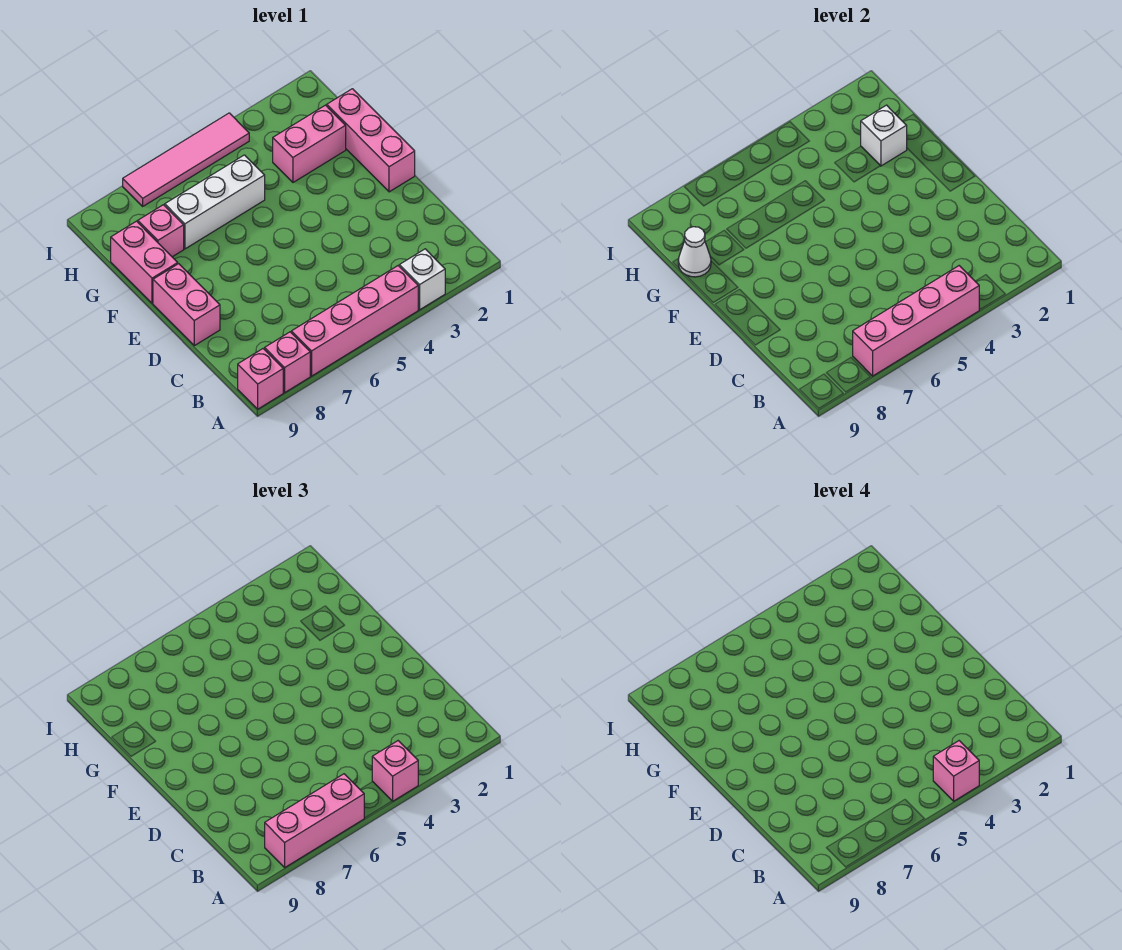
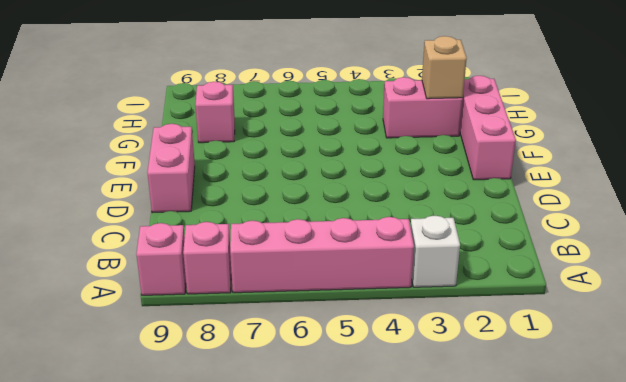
tan brick G2 level 2 -> white brick G2 level 2
none -> pink brick F9:G9 level 1
none -> white brick G5:G7 level 1
none -> pink tile I4:I7 level 1

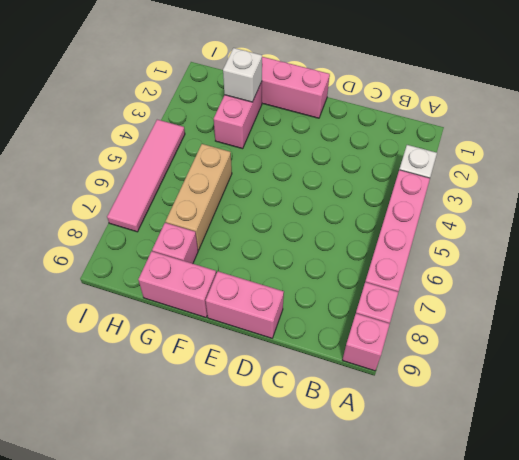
tan brick G5:G7 level 1 -> white brick G5:G7 level 1
none -> pink brick A4:A7 level 2
none -> white cone G9 level 2
none -> pink brick A4 level 3

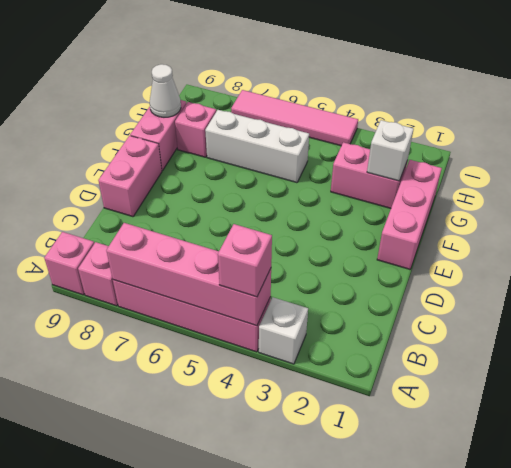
none -> pink brick A6:A8 level 3
none -> pink brick A4 level 4

